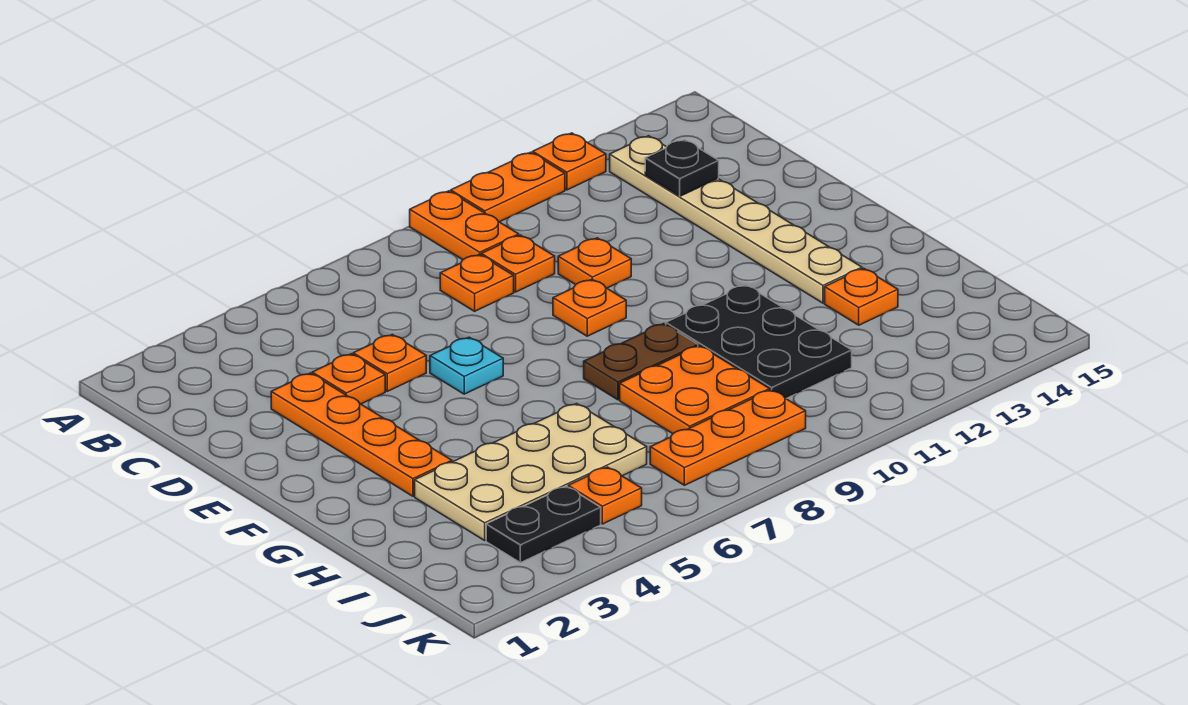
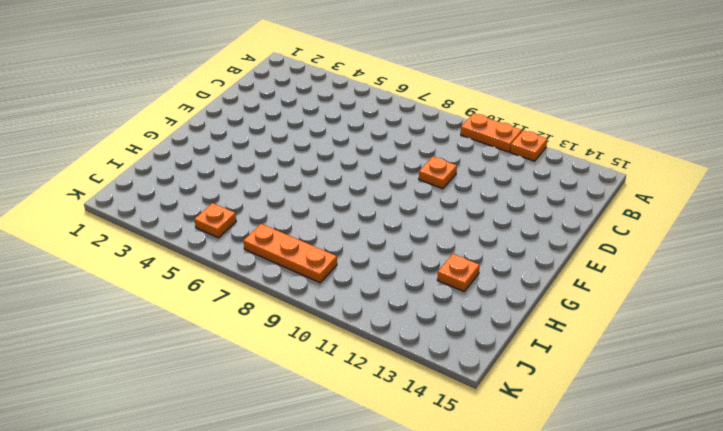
none -> orange plate A9:B9 level 1
none -> tan plate B13:G13 level 1
none -> orange plate C8 level 1

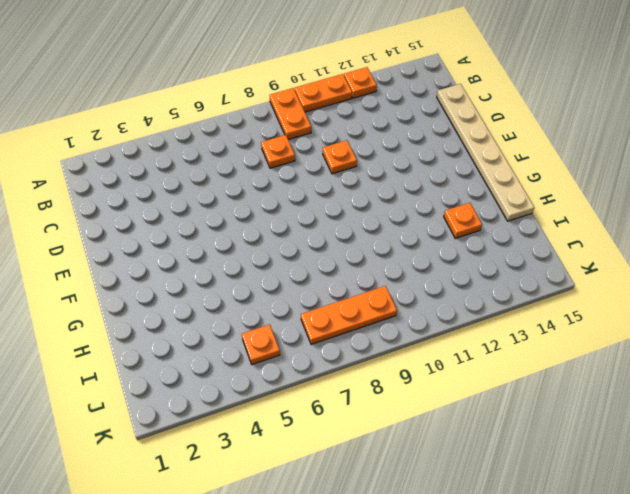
tan plate C15:H15 level 1 -> tan plate B13:G13 level 1
none -> orange plate C9 level 1
none -> orange plate D3:G3 level 1
none -> orange plate D4 level 1

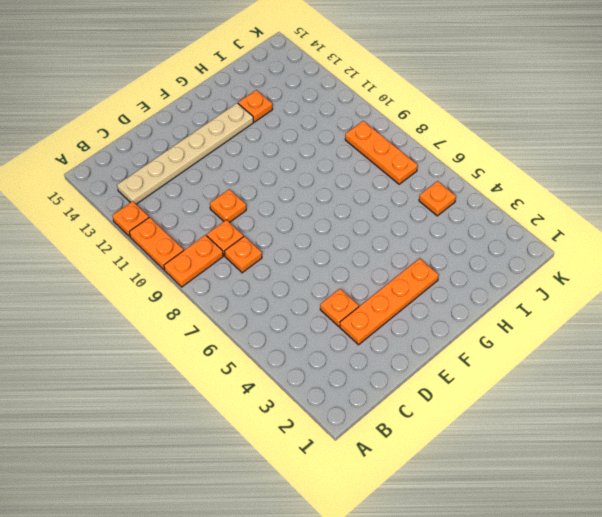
none -> orange plate D5 level 1
none -> cyan plate E6 level 1
none -> orange plate E9 level 1

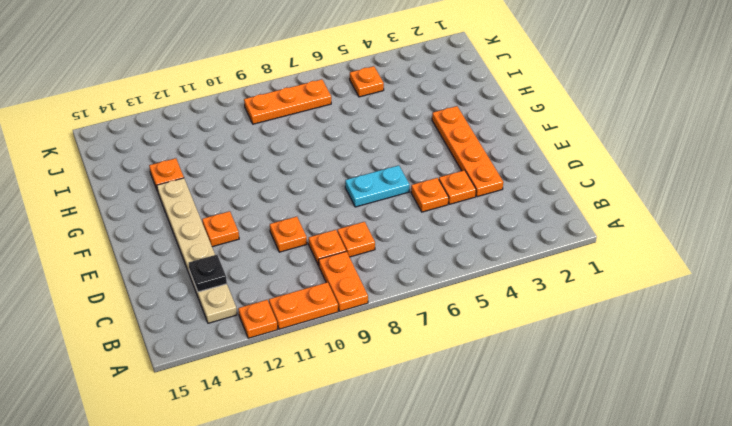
cyan plate E6:E7 level 1 -> cyan plate E6 level 1
orange plate E12 level 1 -> orange plate E9 level 1
none -> brown plate G8:G9 level 1
none -> black plate G10:I11 level 1
none -> tan plate H3:I6 level 1

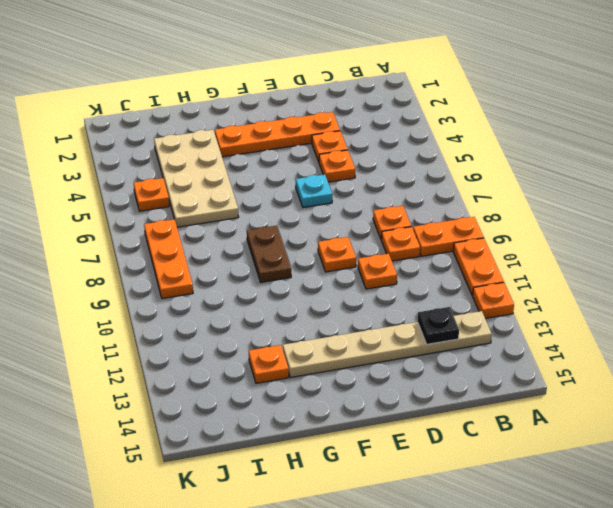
none -> black plate G10:I11 level 1
none -> orange plate H8:I9 level 1
none -> black plate J3:J4 level 1

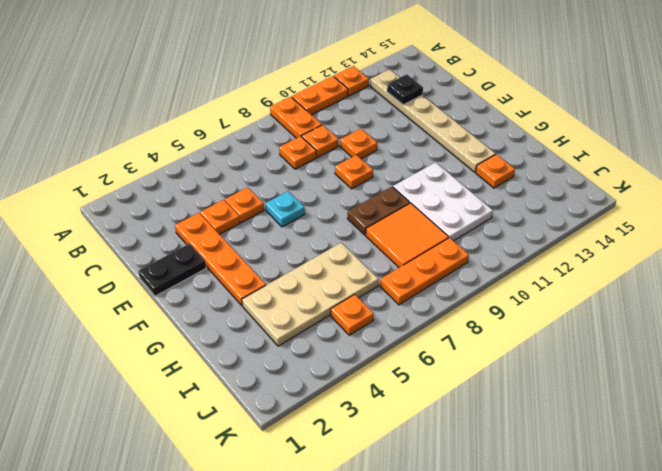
black plate E1:E2 level 1 -> black plate J3:J4 level 1
white plate G10:I11 level 1 -> black plate G10:I11 level 1
orange tile H8:I9 level 1 -> orange plate H8:I9 level 1

